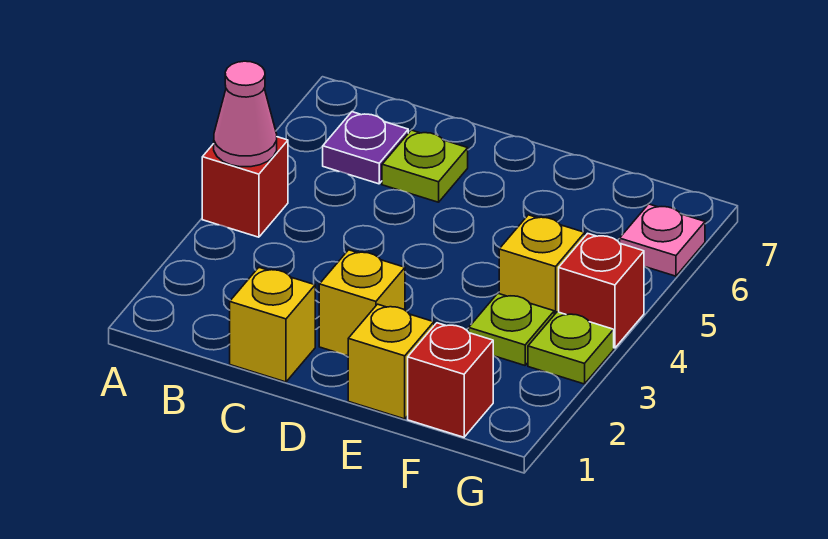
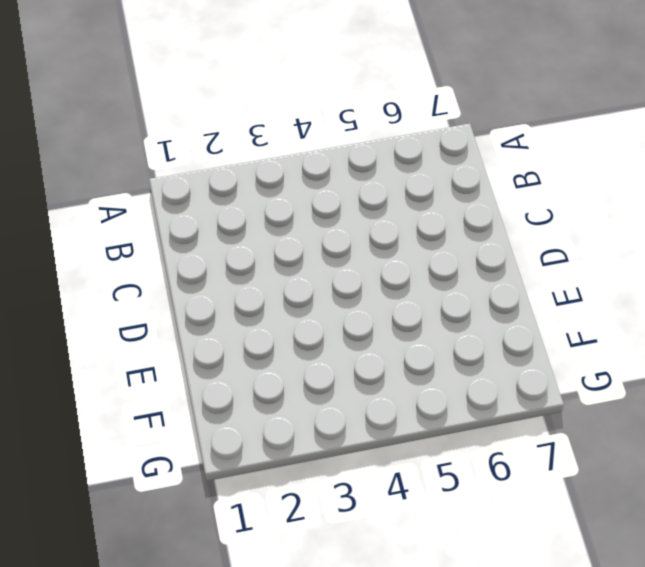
none -> red brick A4 level 1
none -> purple plate B6 level 1
none -> yellow brick C1 level 1

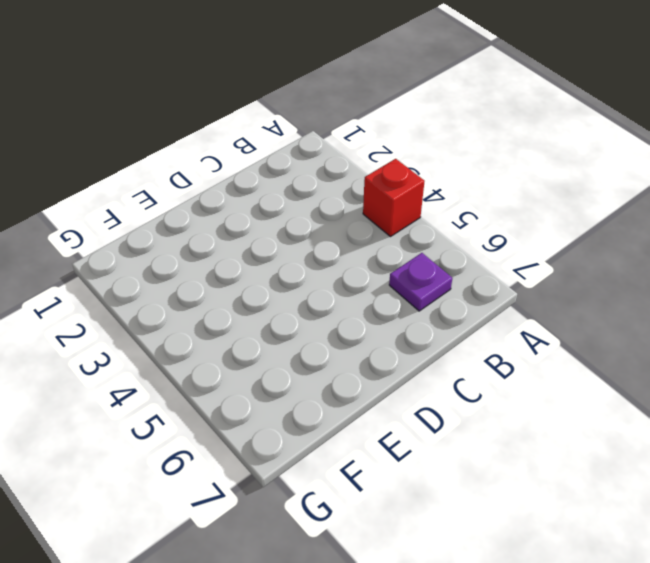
none -> yellow brick C1 level 1
none -> lime plate C6 level 1
none -> yellow brick D2 level 1

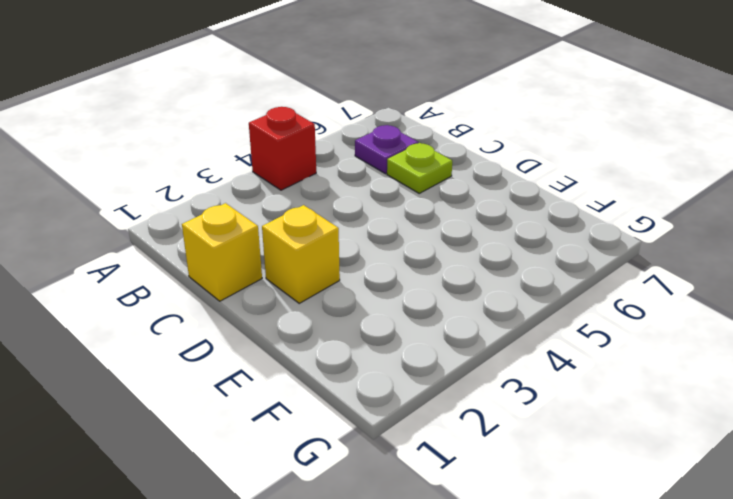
none -> yellow brick E1 level 1
none -> red brick F1 level 1
none -> lime plate F3 level 1

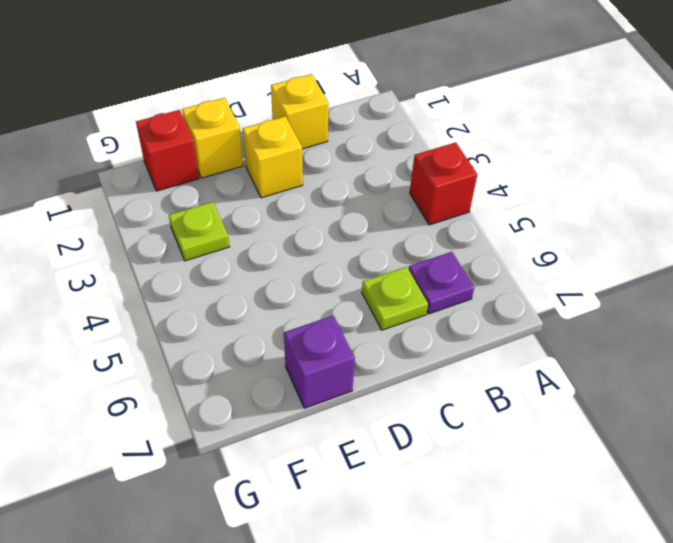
purple brick E7 level 1 -> none
none -> yellow brick F4 level 1
none -> lime plate G3 level 1
none -> red brick G4 level 1

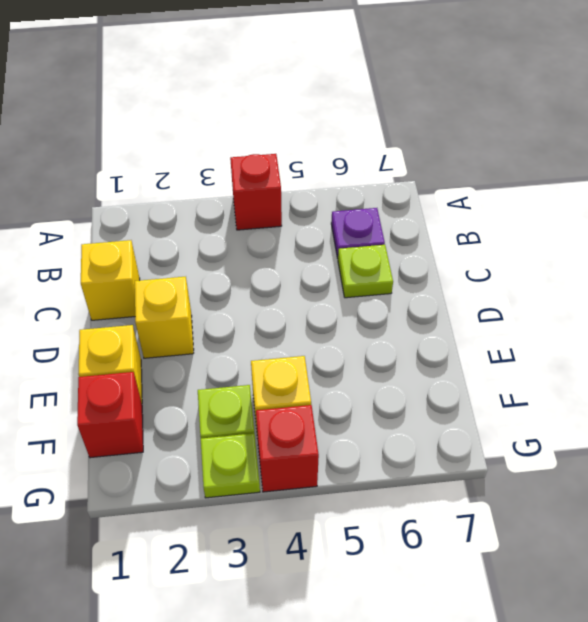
none -> pink plate G6 level 1
none -> pink cone A4 level 2

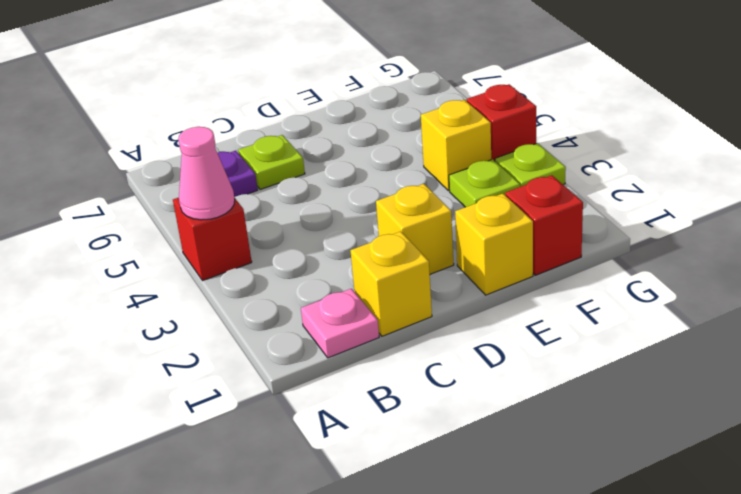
pink plate B1 level 1 -> pink plate G6 level 1

